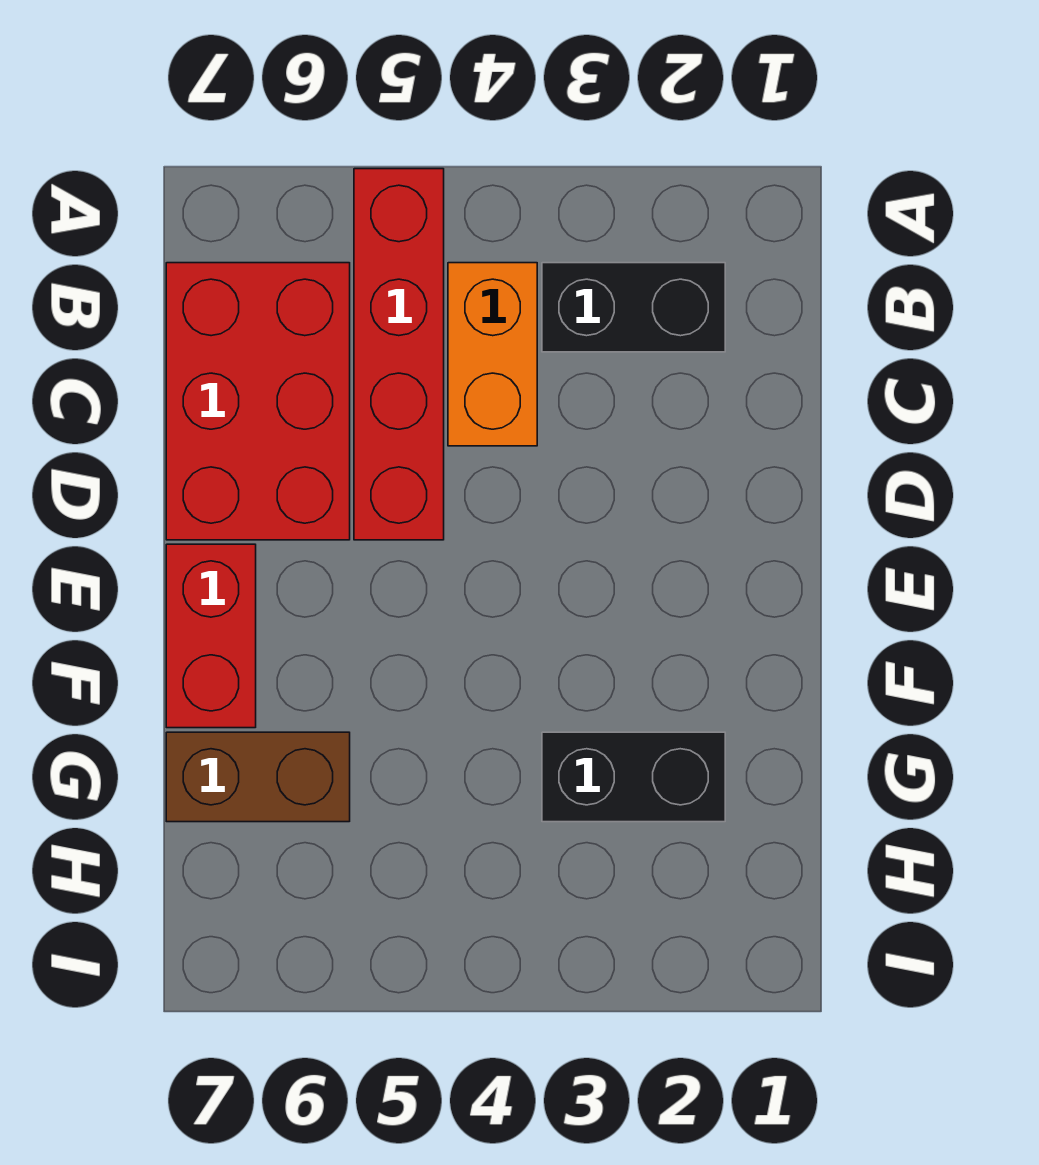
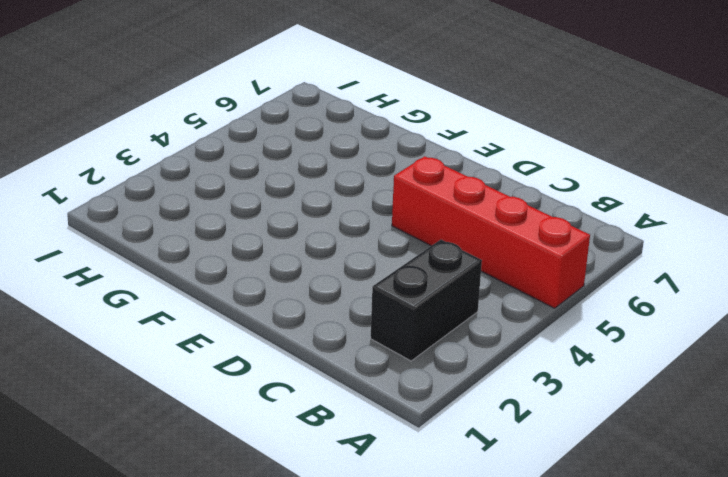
none -> orange brick B4:C4 level 1
none -> red brick B6:D7 level 1

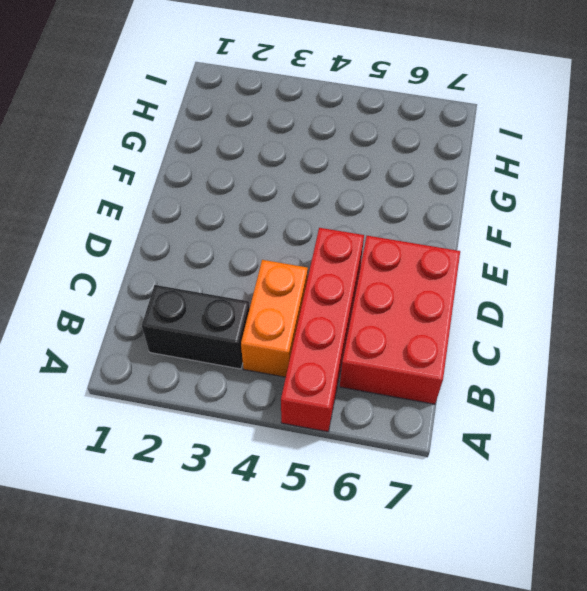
none -> red brick E7:F7 level 1
none -> black brick G2:G3 level 1

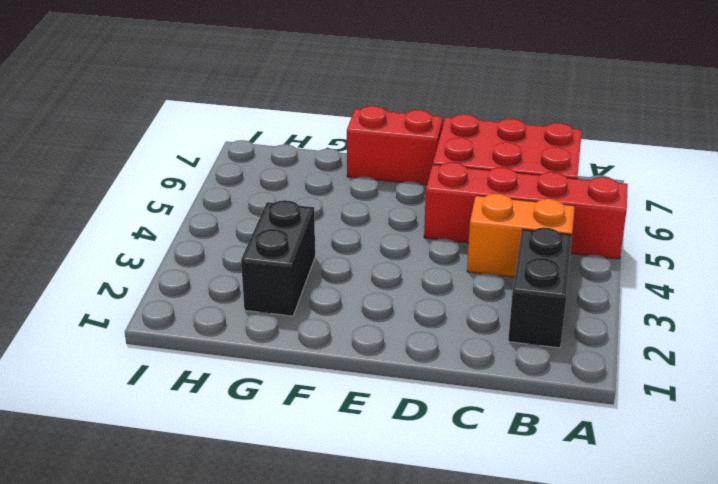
none -> brown brick G6:G7 level 1

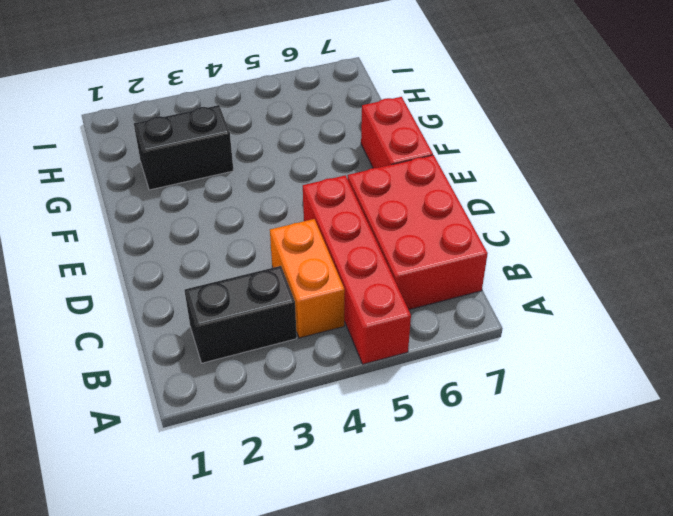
none -> brown brick G6:G7 level 1

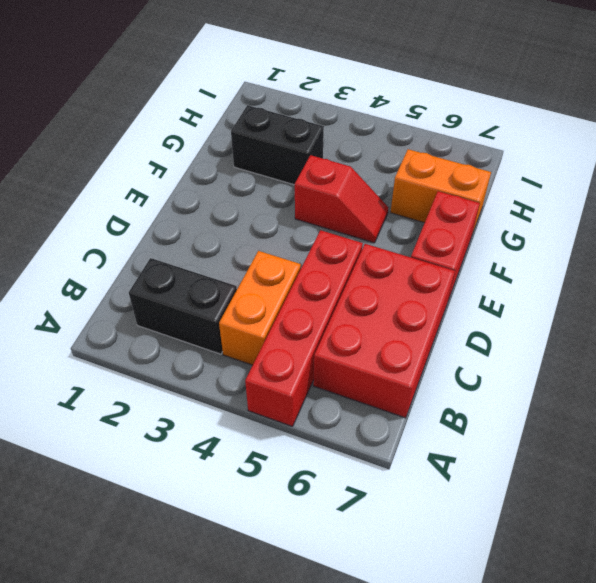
red slope F4:F5 level 1 top 4 -> none
orange brick G6:G7 level 1 -> brown brick G6:G7 level 1

